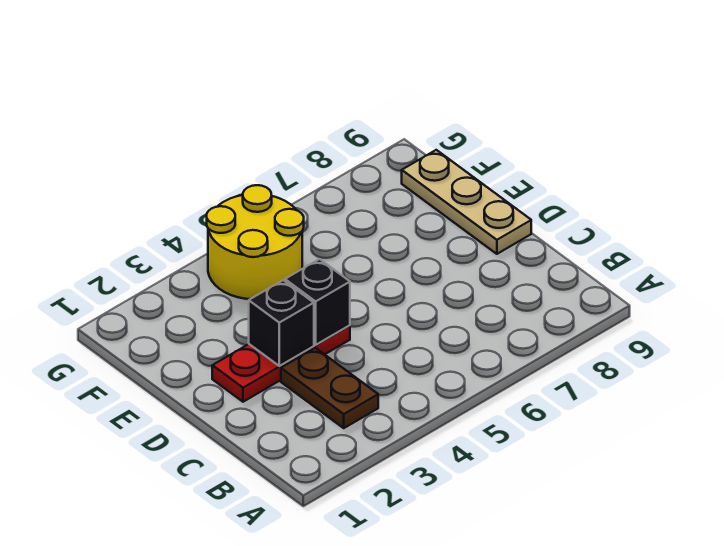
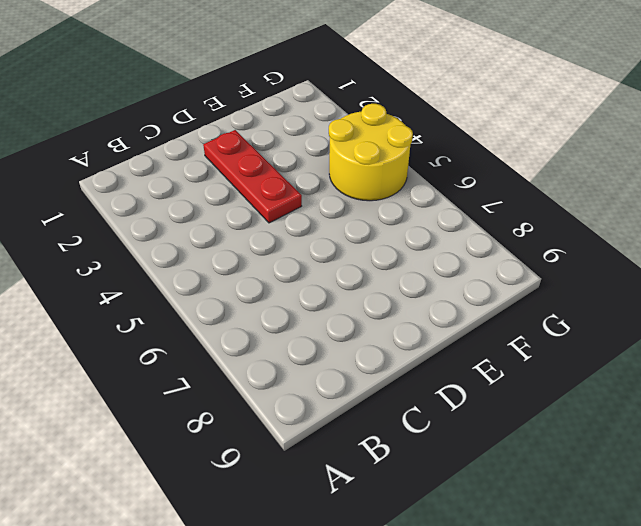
none -> brown plate B3:C3 level 1
none -> tan plate D9:F9 level 1

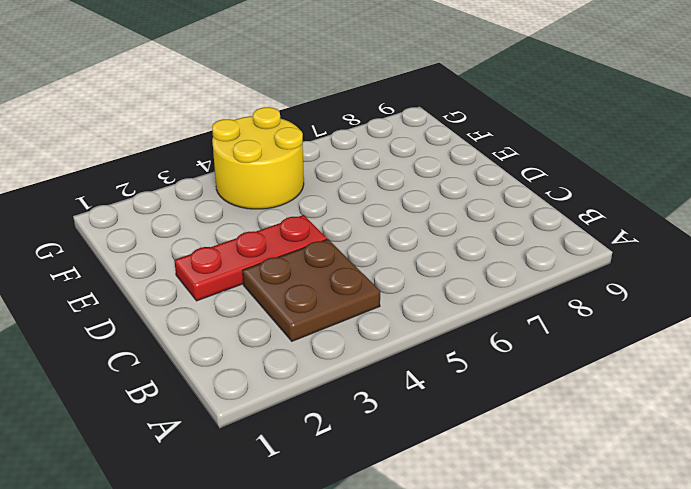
brown plate B3:C4 level 1 -> brown plate B3:C3 level 1
none -> tan plate D9:F9 level 1
none -> black brick D3 level 2

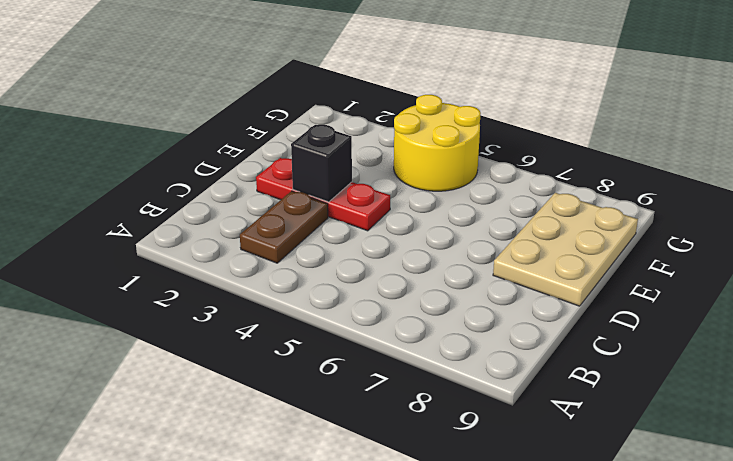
tan plate D8:F9 level 1 -> tan plate D9:F9 level 1
none -> black brick D4 level 2

